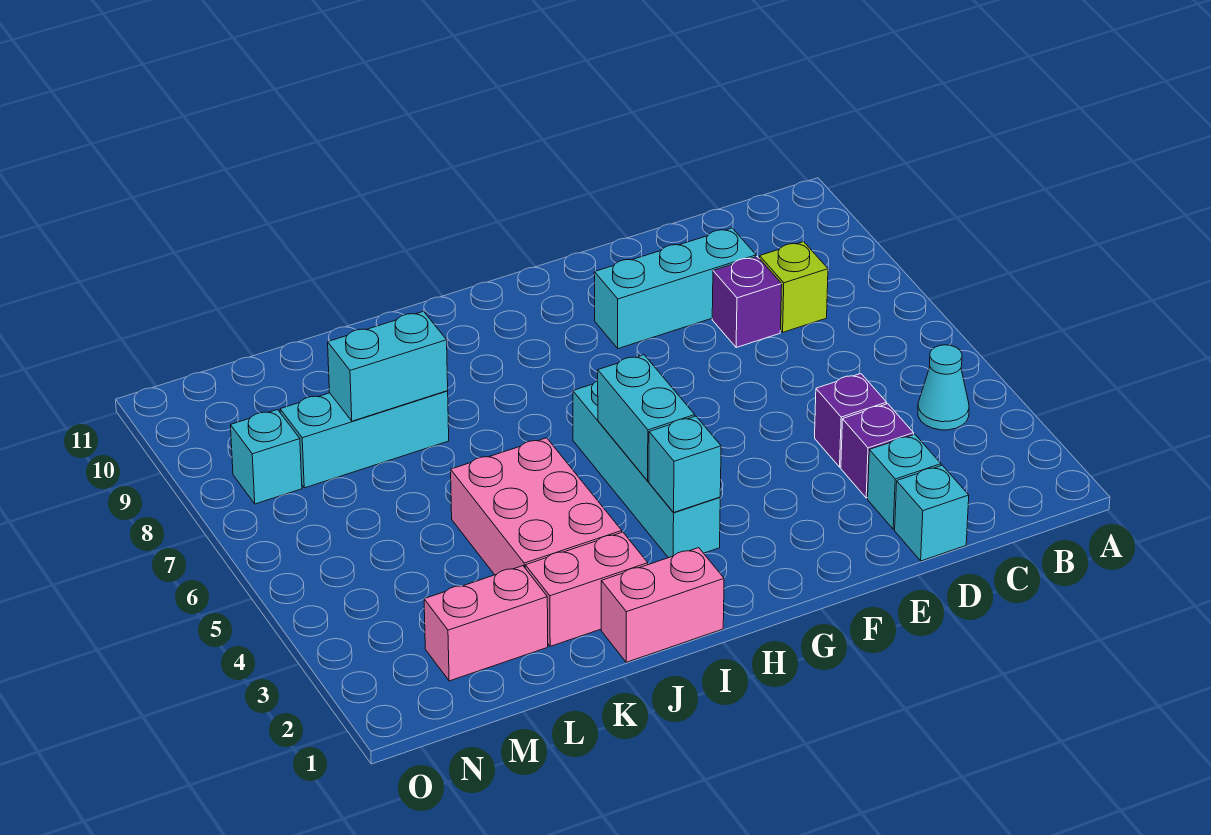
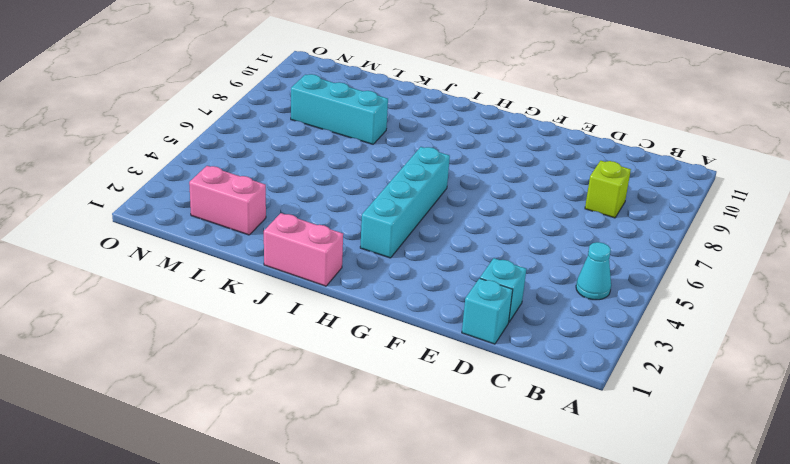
none -> purple brick D3 level 1
none -> purple brick D4 level 1
none -> purple brick D8 level 1

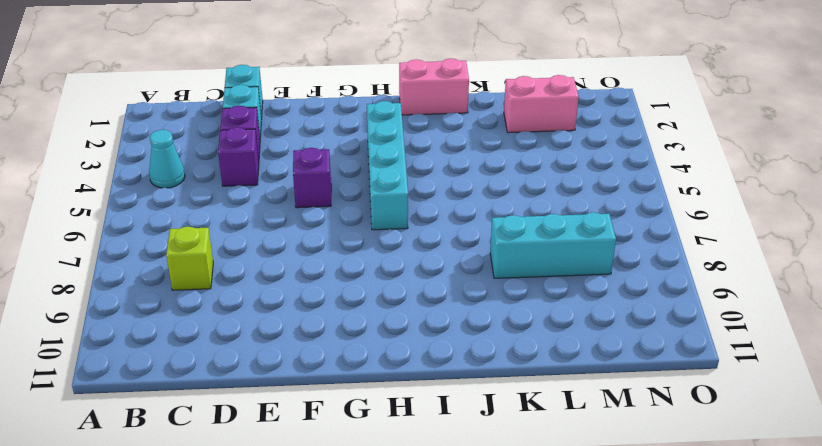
purple brick F5 level 1 -> purple brick D8 level 1
none -> cyan brick D9:F9 level 1
none -> pink brick J2:K2 level 1
none -> pink brick J3:K5 level 1

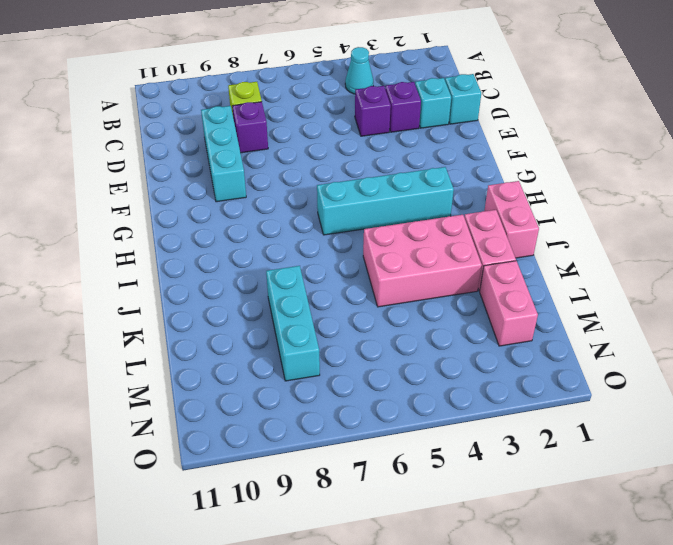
none -> cyan brick N8 level 1
none -> cyan brick H3 level 2
none -> cyan brick H4:H5 level 2

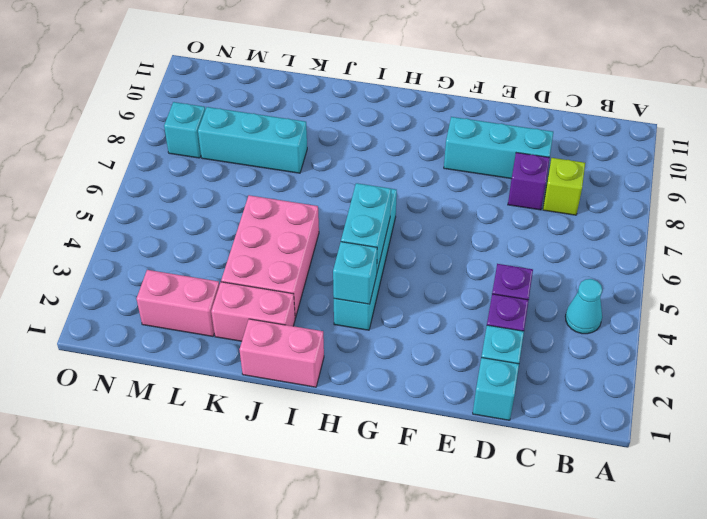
none -> cyan brick K8:L8 level 2

